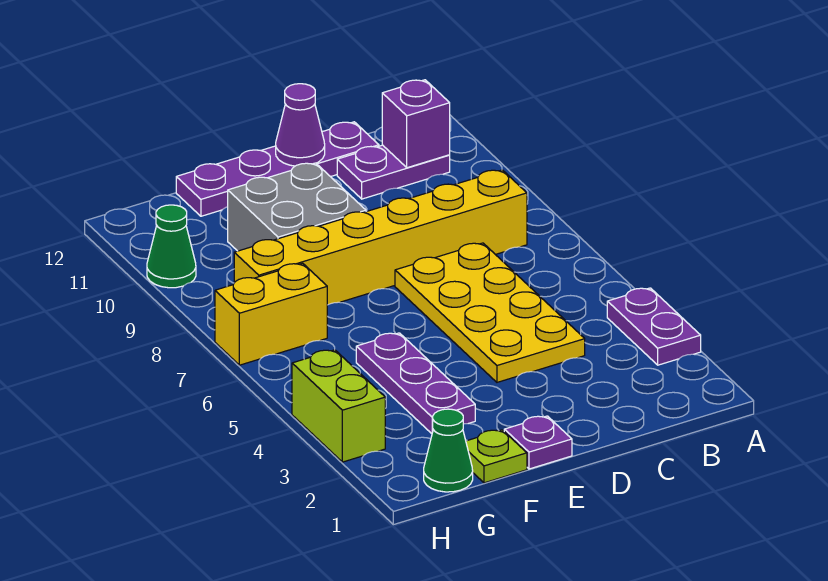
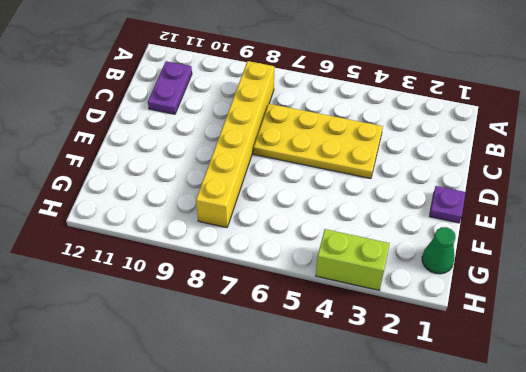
none -> purple plate A3:A4 level 1
none -> purple plate C12:F12 level 1
none -> grey brick E9:F10 level 1

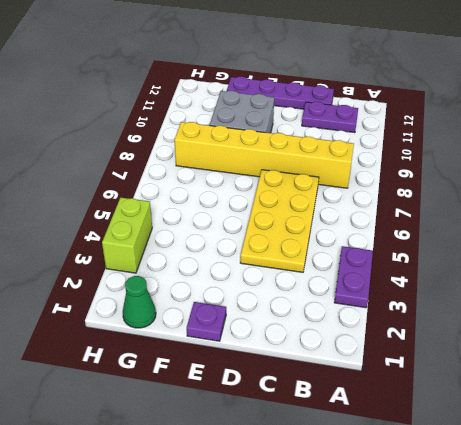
none -> lime plate F1 level 1
none -> purple plate F3:F5 level 1
none -> yellow brick G7:H7 level 1

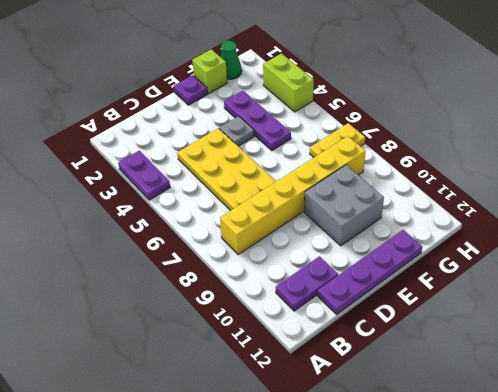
grey plate E4 level 1 -> none
lime brick F1 level 1 -> lime plate F1 level 1
yellow plate G7:H7 level 1 -> yellow brick G7:H7 level 1
none -> green cone H10 level 1
none -> purple brick B11 level 2
none -> purple cone D12 level 2

